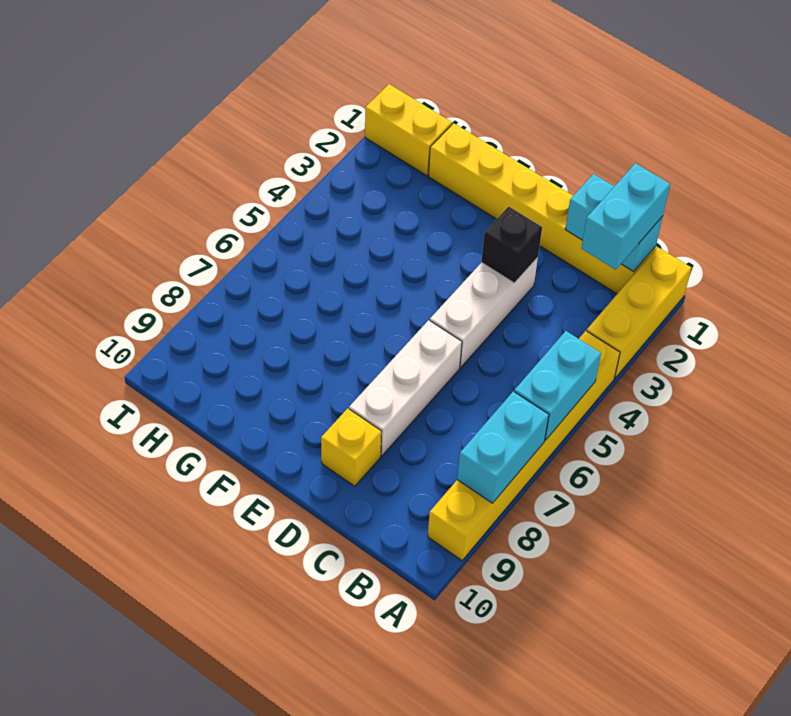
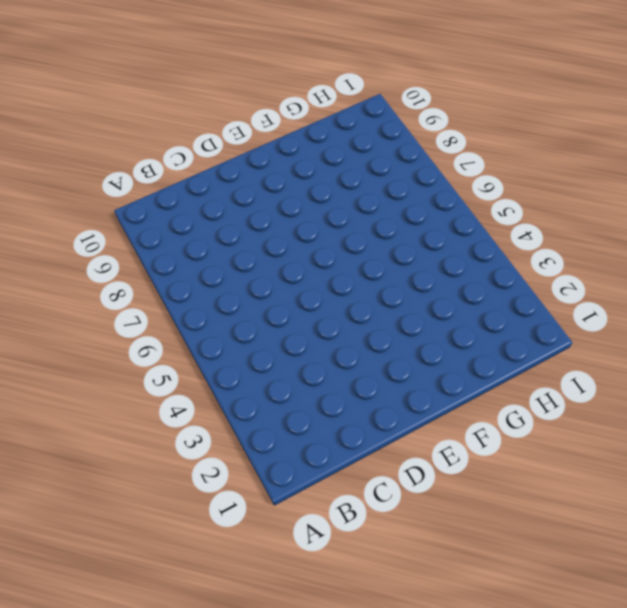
none -> yellow brick A1:A3 level 1
none -> yellow brick A4:A9 level 1
none -> yellow brick B1:G1 level 1

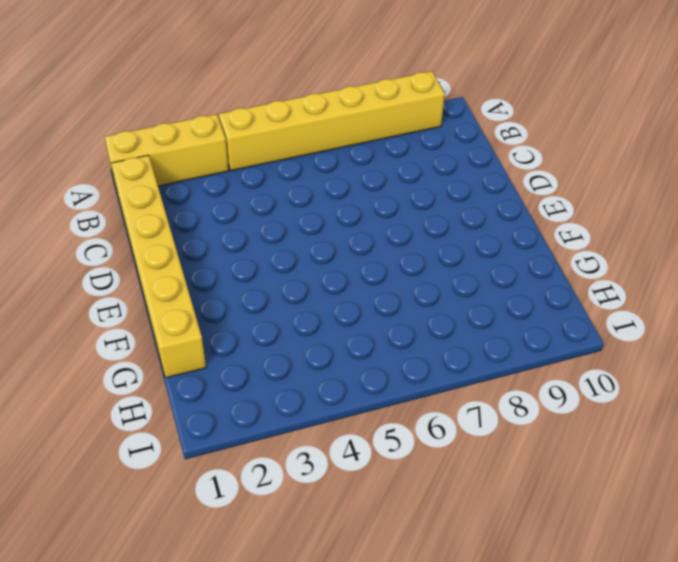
none -> white brick D3:D5 level 1
none -> white brick D6:D8 level 1
none -> yellow brick D9 level 1

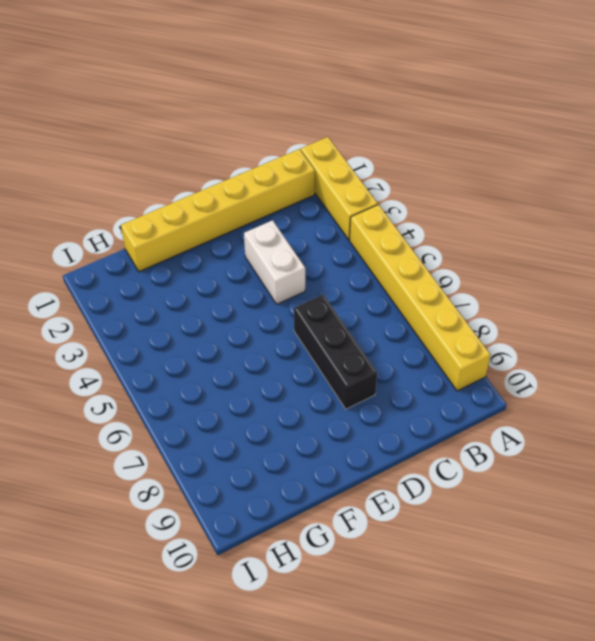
white brick D3:D4 level 1 -> white brick D3:D5 level 1
black brick D6:D8 level 1 -> white brick D6:D8 level 1
none -> yellow brick D9 level 1
none -> yellow brick H1:I1 level 1
none -> cyan brick A5:A6 level 2

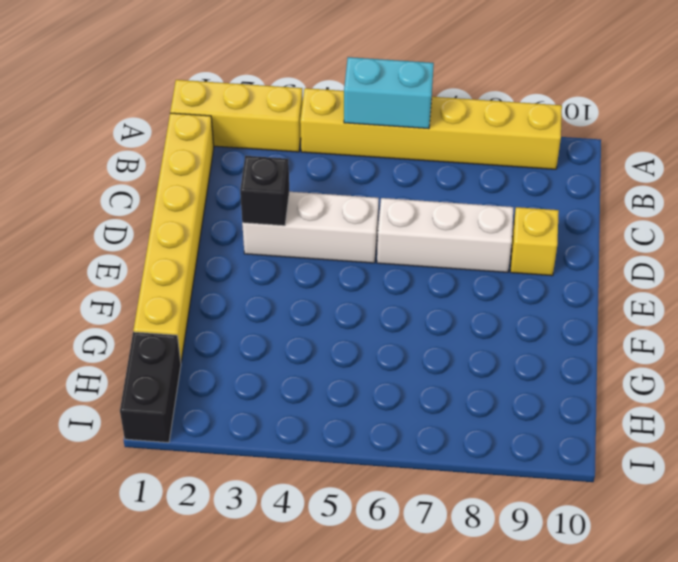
black brick H1:I1 level 1 -> yellow brick H1:I1 level 1
none -> cyan brick A7:A8 level 2
none -> cyan brick B1:C1 level 2
none -> cyan brick B1:B2 level 3

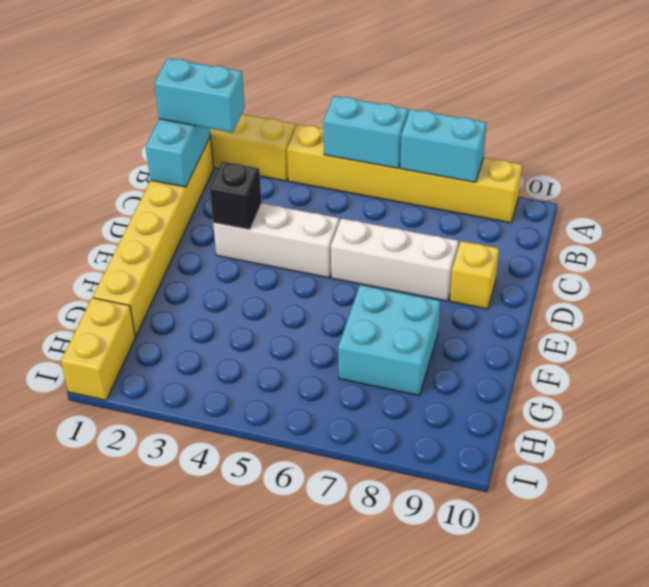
cyan brick F7:G8 level 1 -> none

